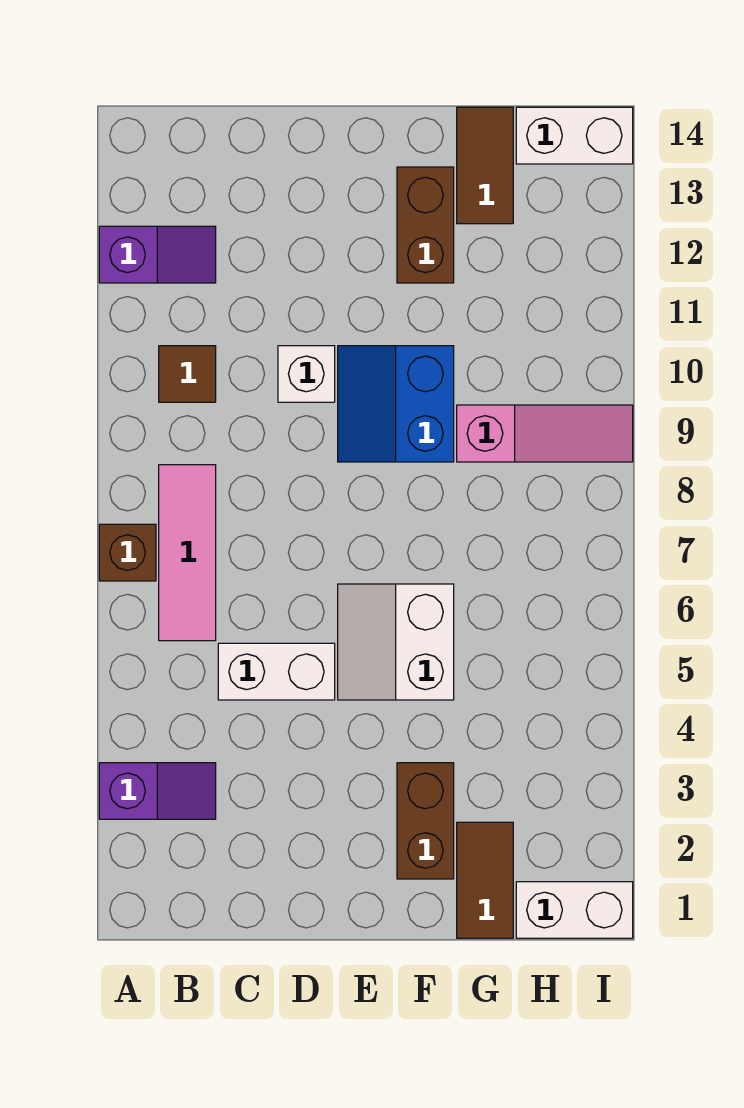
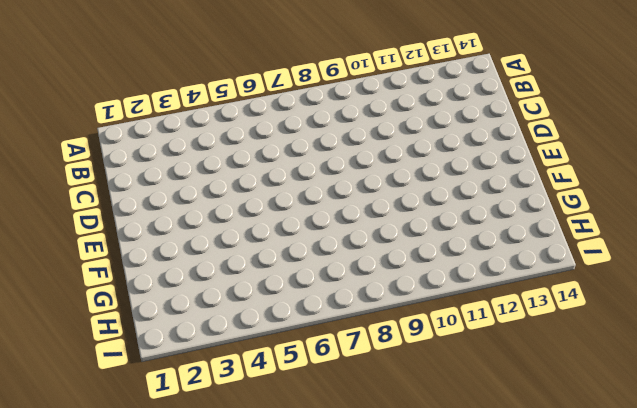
none -> purple slope A3:B3 level 1 top A
none -> brown brick A7 level 1
none -> purple slope A12:B12 level 1 top A

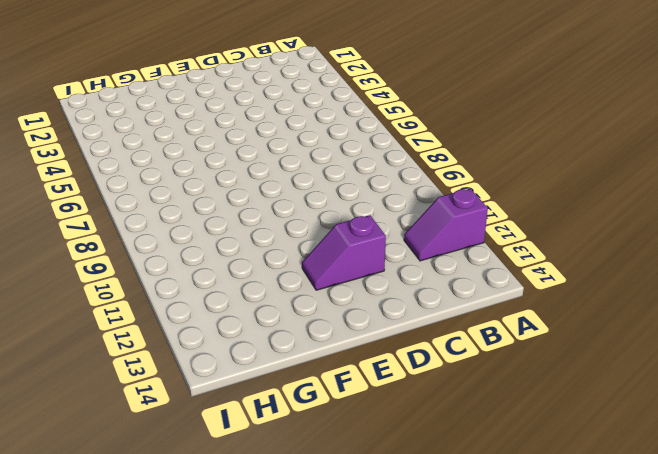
purple slope D12:E12 level 1 top D -> purple slope A3:B3 level 1 top A
none -> brown brick A7 level 1
none -> pink tile B6:B8 level 1
none -> brown tile B10 level 1

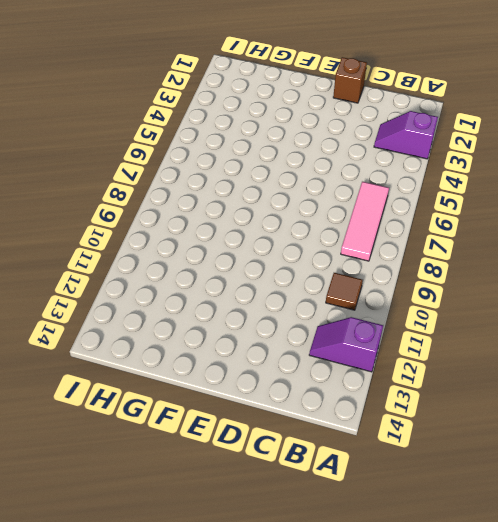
brown brick D1 level 1 -> brown brick A7 level 1
none -> white brick C5:D5 level 1
none -> white brick D10 level 1
none -> white slope E5:F6 level 1 top F

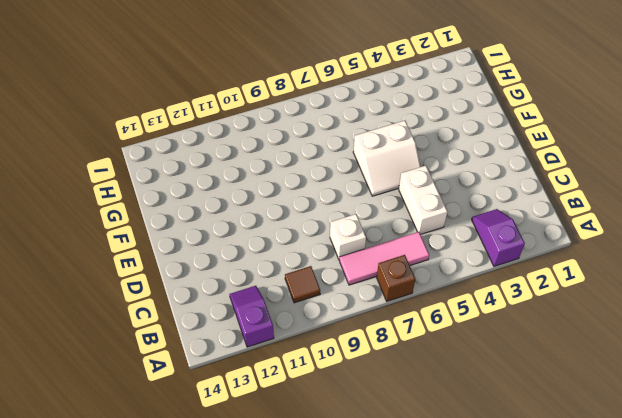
white brick C8 level 1 -> white brick D10 level 1
none -> blue slope E9:F10 level 1 top F
none -> brown brick F2:F3 level 1
none -> brown brick F12:F13 level 1

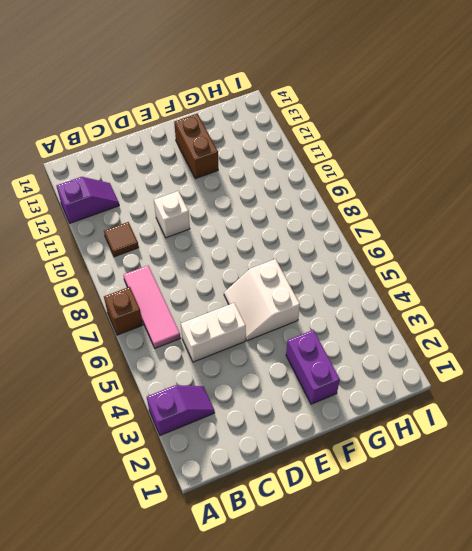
purple brick F2:F3 level 1 -> brown brick F2:F3 level 1
none -> blue slope E9:F10 level 1 top F
none -> brown tile G1:G2 level 1
none -> pink slope G9:I9 level 1 top G

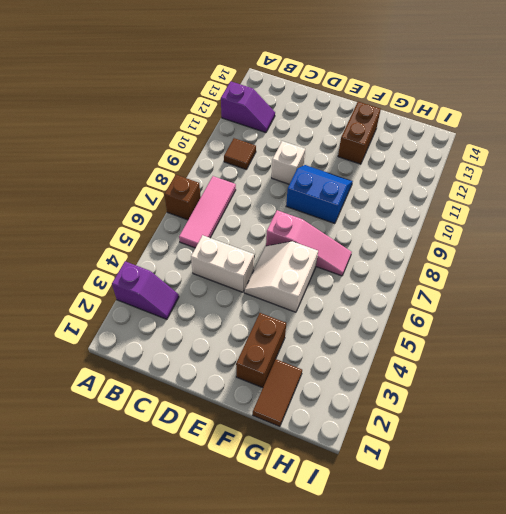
pink slope E7:G7 level 1 top E -> pink slope G9:I9 level 1 top G
blue slope E9:F10 level 1 top 9 -> blue slope E9:F10 level 1 top F
none -> brown tile G13:G14 level 1
none -> white brick H1:I1 level 1
none -> white brick H14:I14 level 1

